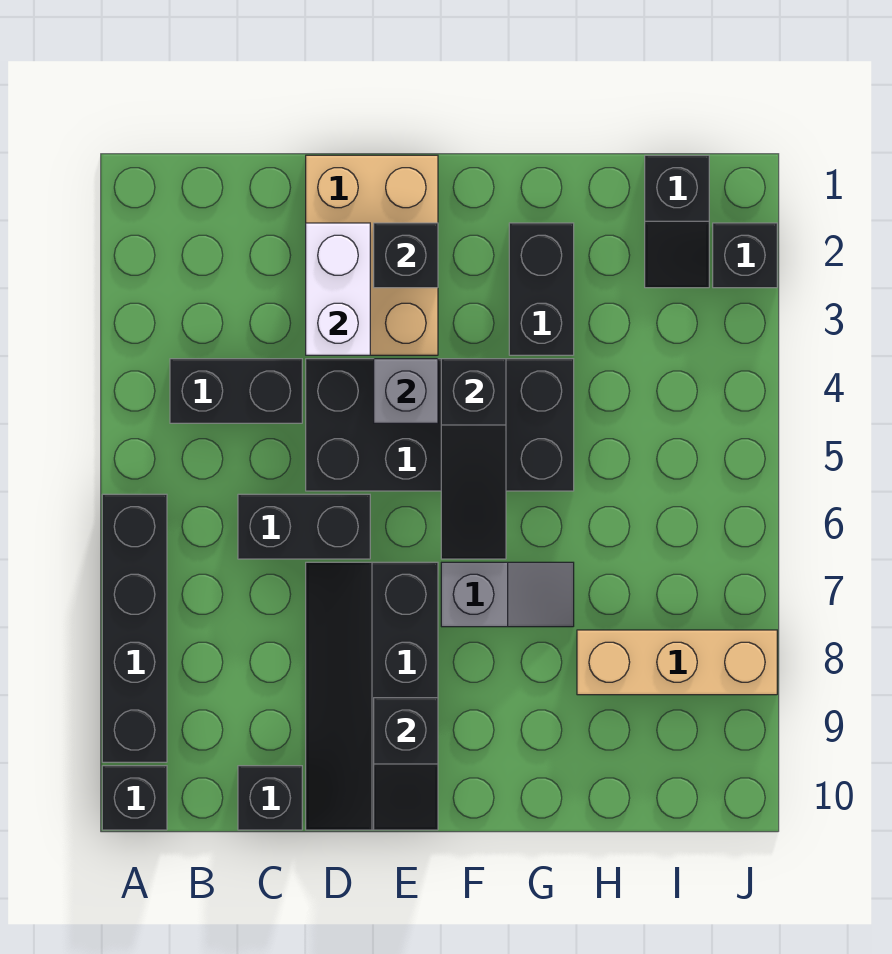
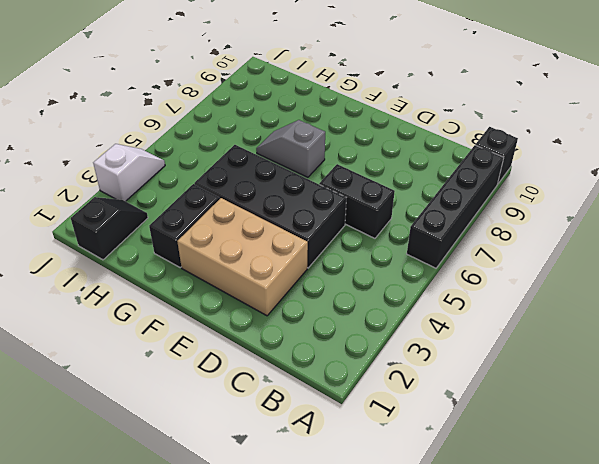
tan brick D2:F3 level 1 -> tan brick D1:E3 level 1
white slope J3:J4 level 1 top 3 -> none
none -> black brick B4:C4 level 1
none -> black brick C10 level 1
none -> black slope D7:E10 level 1 top E

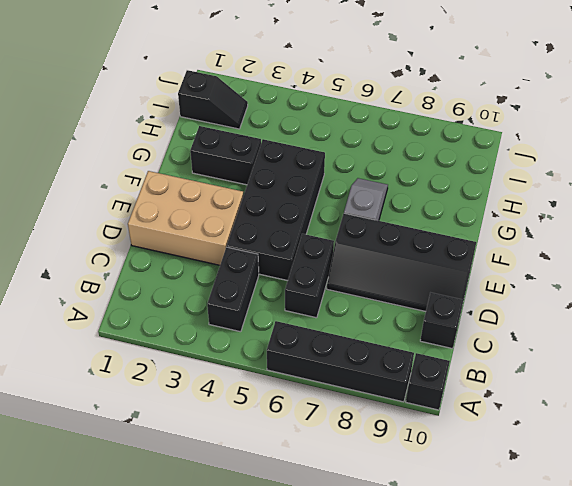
none -> tan brick H8:J8 level 1
none -> black brick J2 level 1
none -> white brick D2:D3 level 2

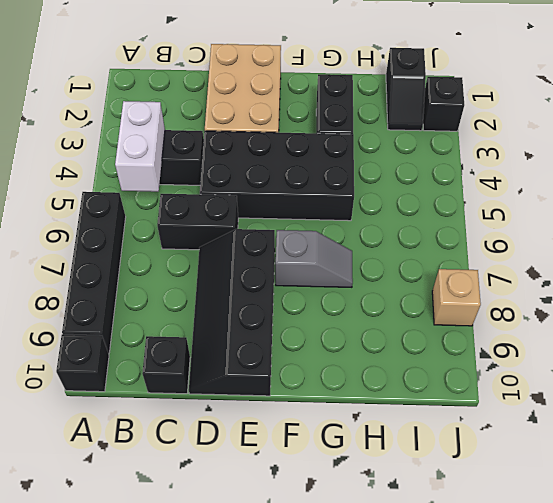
white brick B4:B5 level 2 -> white brick D2:D3 level 2
tan brick J8 level 1 -> tan brick H8:J8 level 1
none -> black brick E2 level 2
none -> grey brick E4 level 2
none -> black slope E9:E10 level 2 top 9

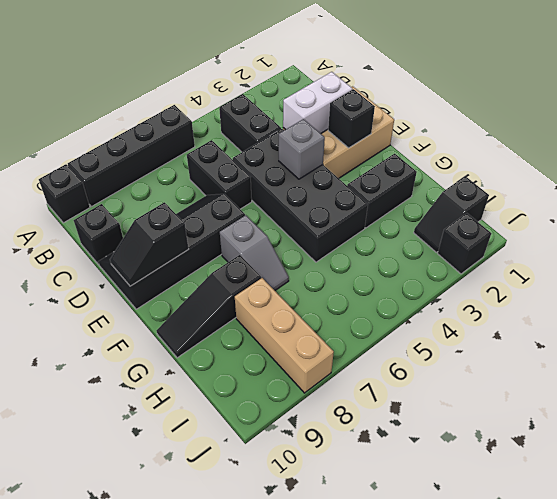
black slope G8:G10 level 1 top 8 -> black slope F4:F6 level 2 top 4

